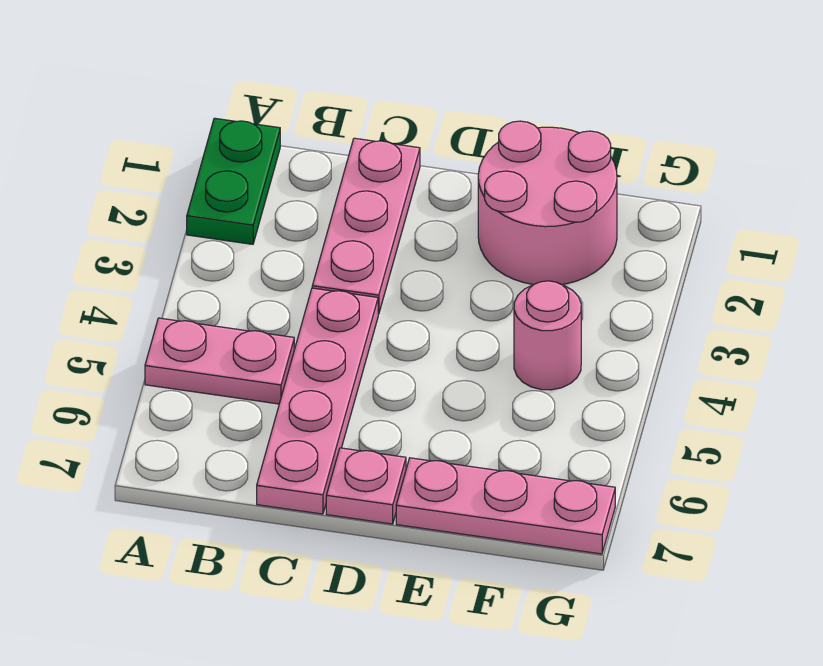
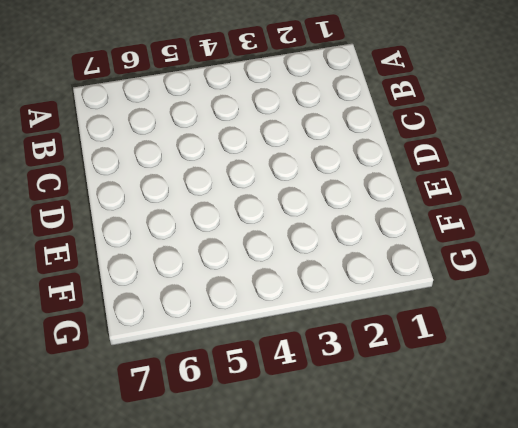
none -> green plate A1:A2 level 1
none -> pink plate A5:B5 level 1

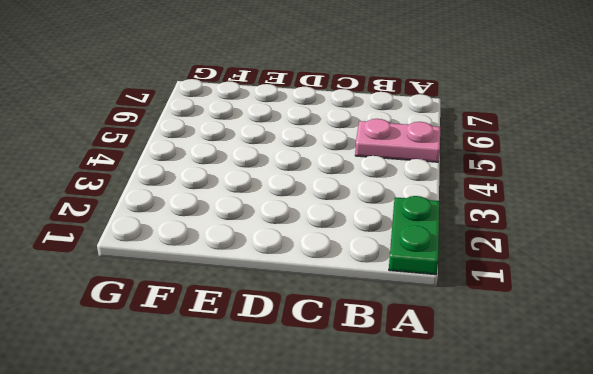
none -> pink plate C1:C3 level 1
none -> pink plate C4:C7 level 1

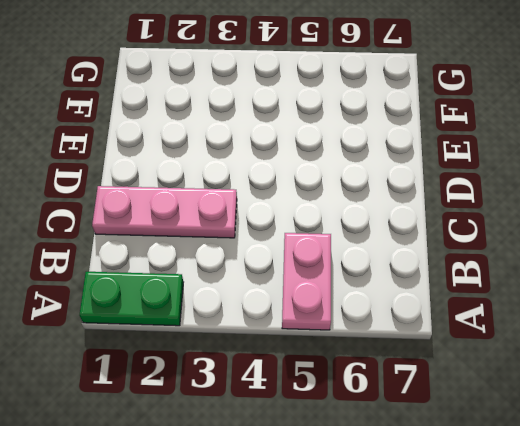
none -> pink plate C4:C7 level 1
none -> pink plate D7 level 1

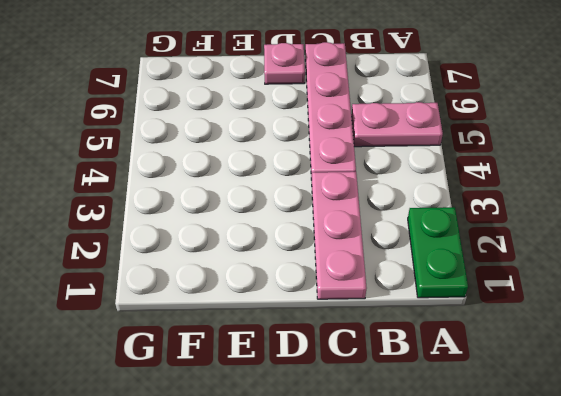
none -> pink round brick E1:F2 level 1
none -> pink plate E7:G7 level 1

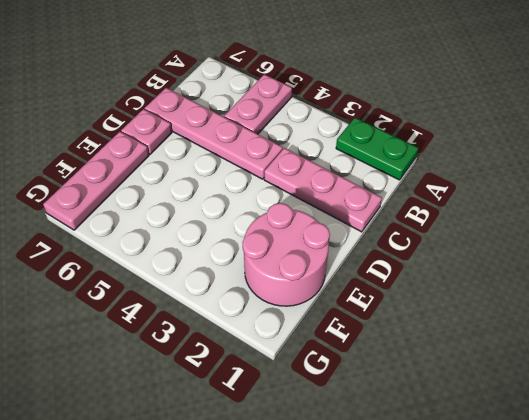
none -> pink round brick F4 level 1

